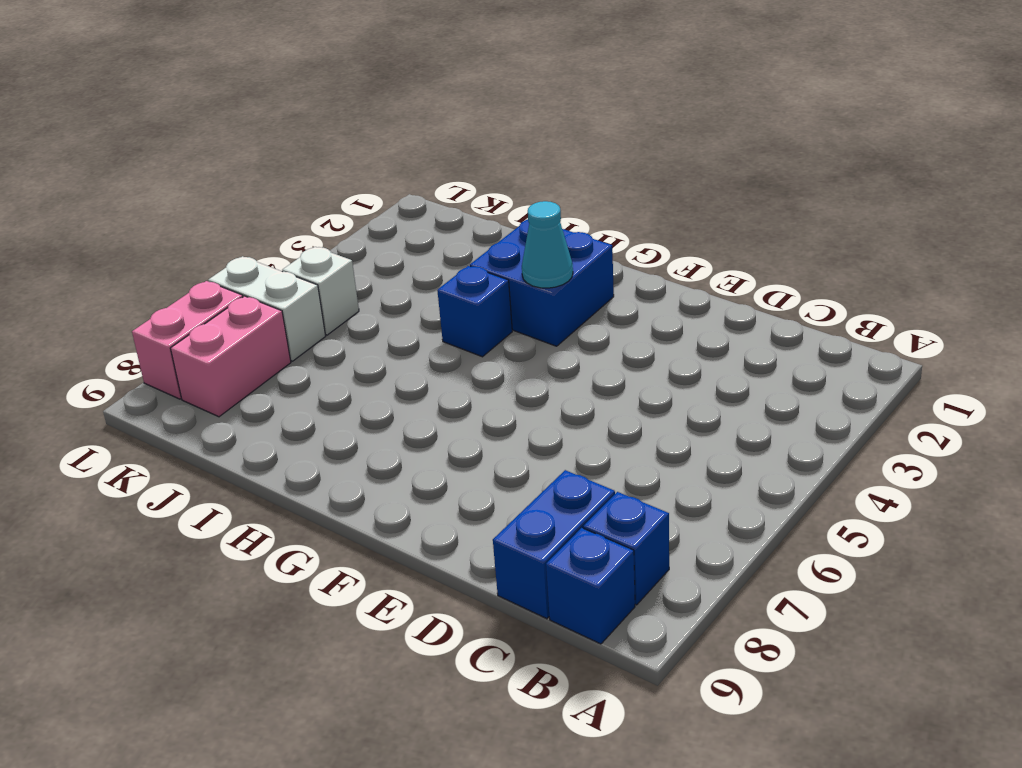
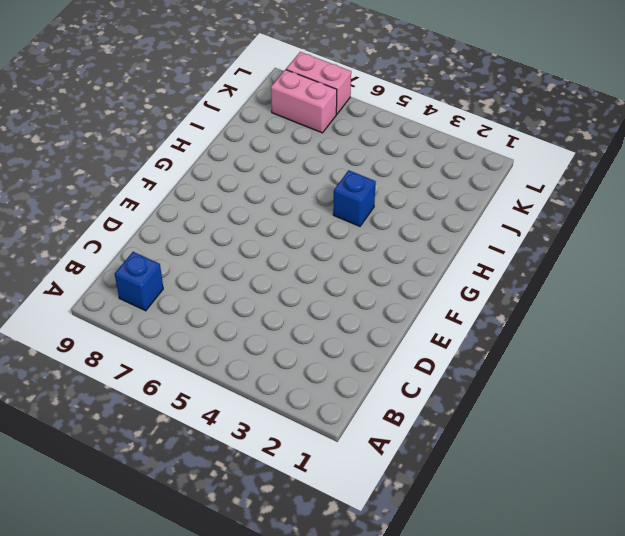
none -> blue brick B9 level 1
none -> blue brick C8:C9 level 1

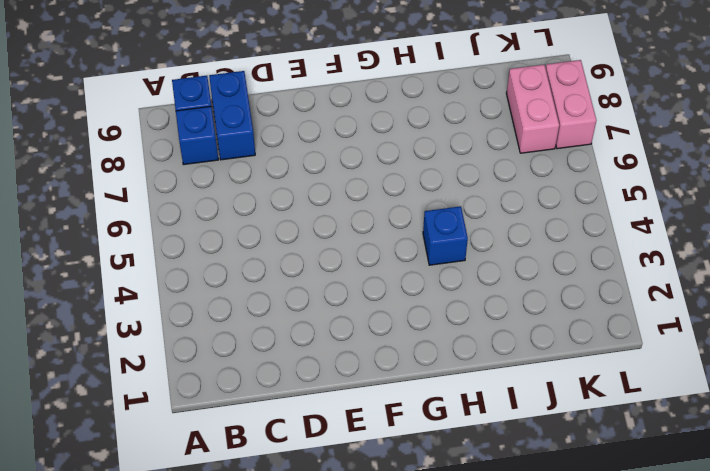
none -> blue brick G2:H3 level 1
none -> white brick K5 level 1

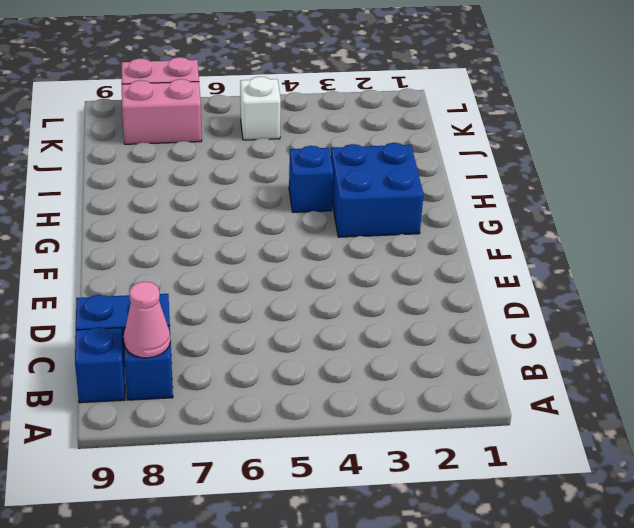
pink cone B8 level 2 -> none
none -> white brick K6:L6 level 1
none -> cyan cone G3 level 2

